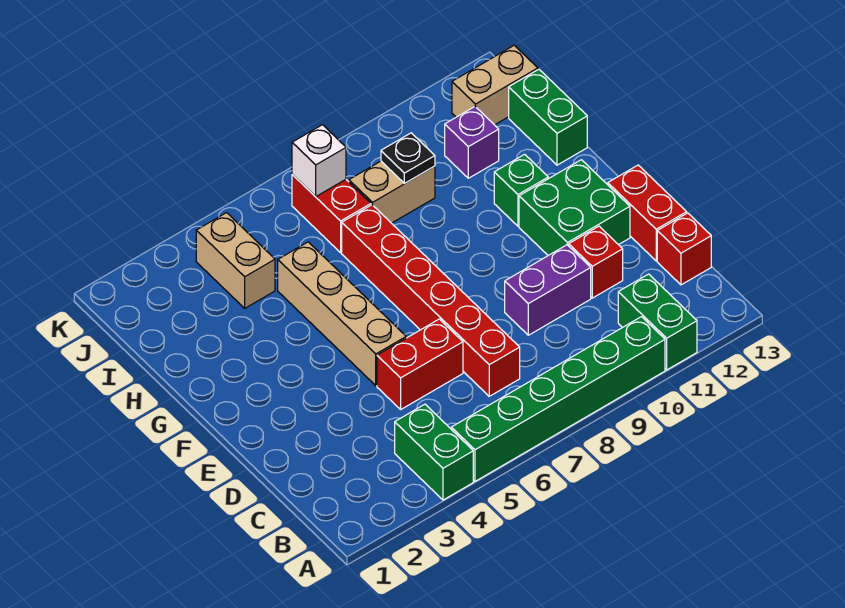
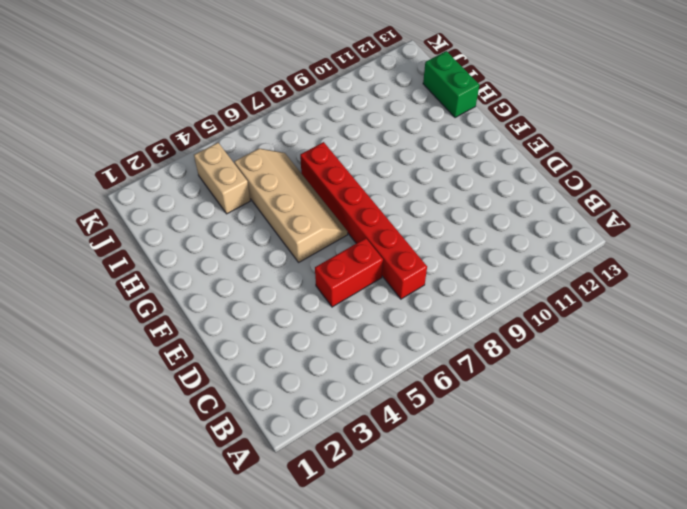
tan slope F5:I6 level 1 top 5 -> tan brick E5:H5 level 1
none -> green brick A4:B4 level 1
none -> green brick A5:A10 level 1
none -> green brick A11:B11 level 1

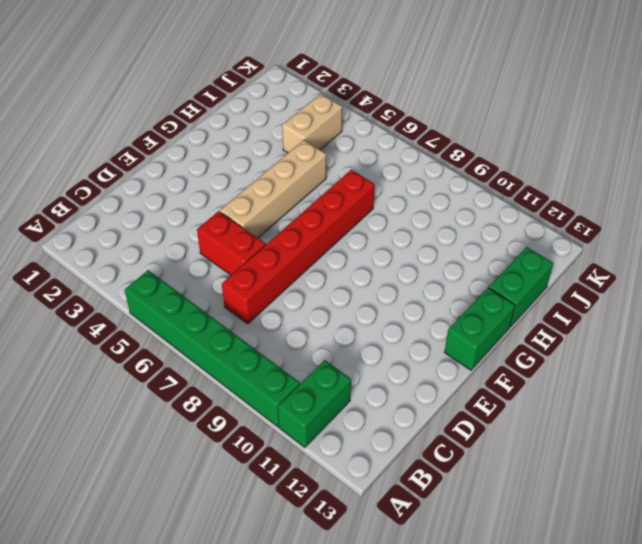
green brick F13:G13 level 1 -> green brick A4:B4 level 1
none -> red brick C13 level 1
none -> purple brick D9:D10 level 1
none -> red brick D11 level 1

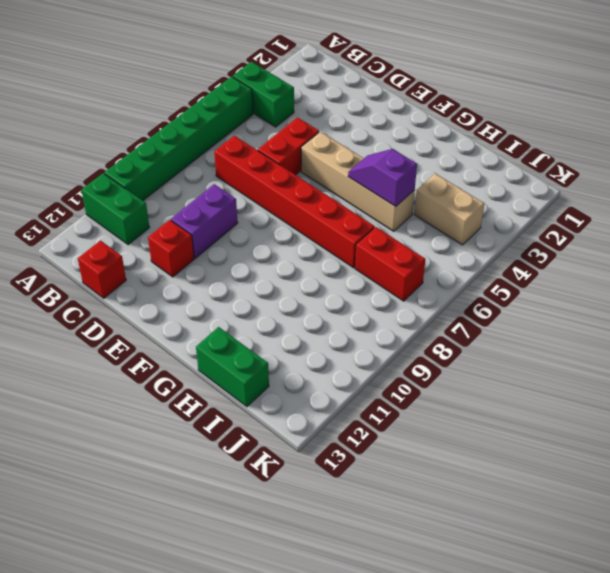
purple slope G5:H5 level 2 top H -> none
none -> red brick D13:E13 level 1
none -> green brick E11:F12 level 1
none -> green brick G11 level 1

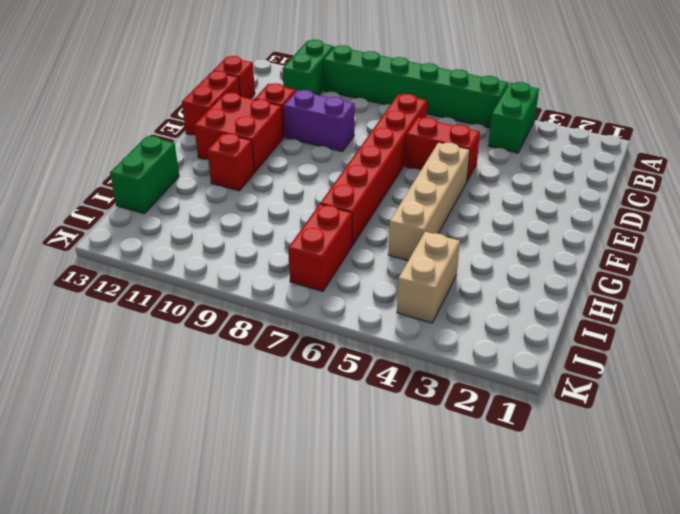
red brick E11:F12 level 1 -> green brick E11:F12 level 1
red brick G11 level 1 -> green brick G11 level 1
none -> tan brick I8:I9 level 1
none -> purple brick I11 level 1
none -> tan brick J12:J13 level 1

